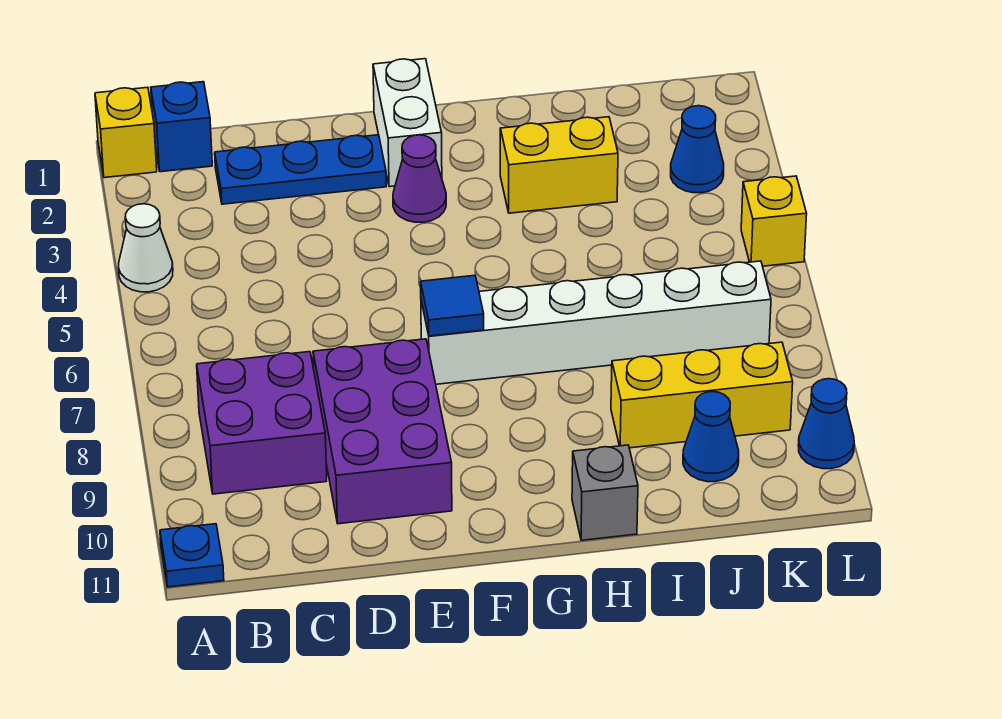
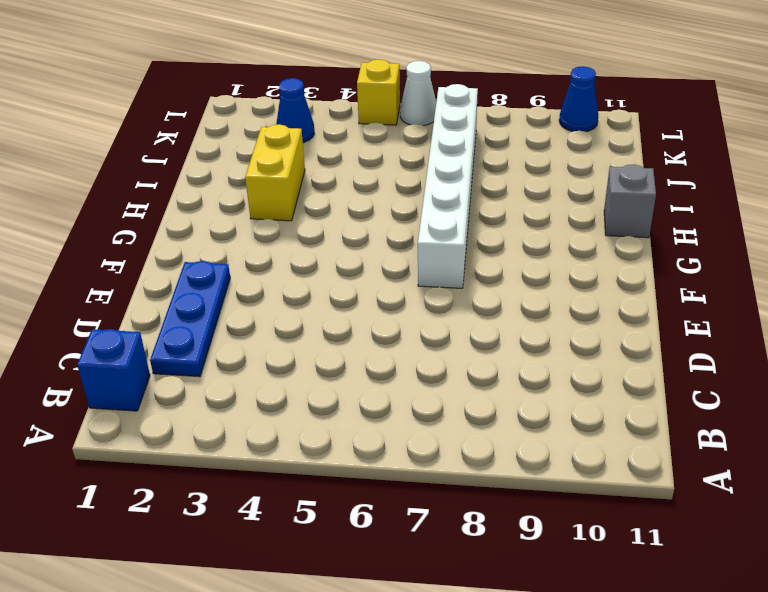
white cone L6 level 1 -> white cone A4 level 1
none -> yellow brick A1 level 1
none -> blue plate A11 level 1
none -> purple brick B8:C9 level 1

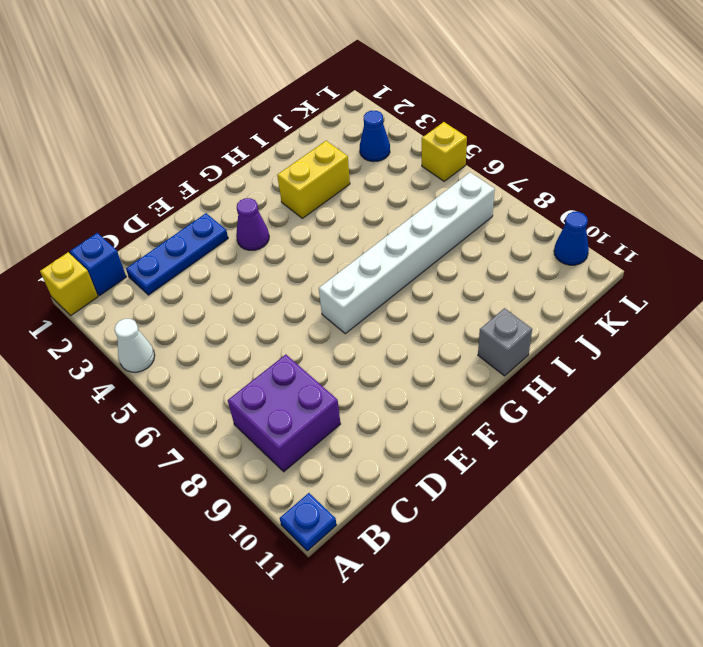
none -> purple brick D8:E10 level 1
none -> white brick F1:F2 level 1
none -> yellow brick I9:K9 level 1

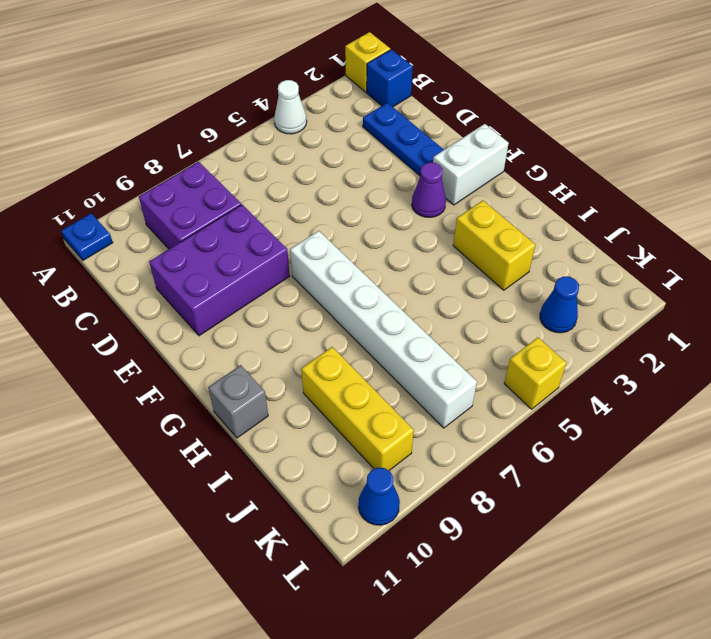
none -> blue cone J10 level 1
none -> blue tile F7 level 2

